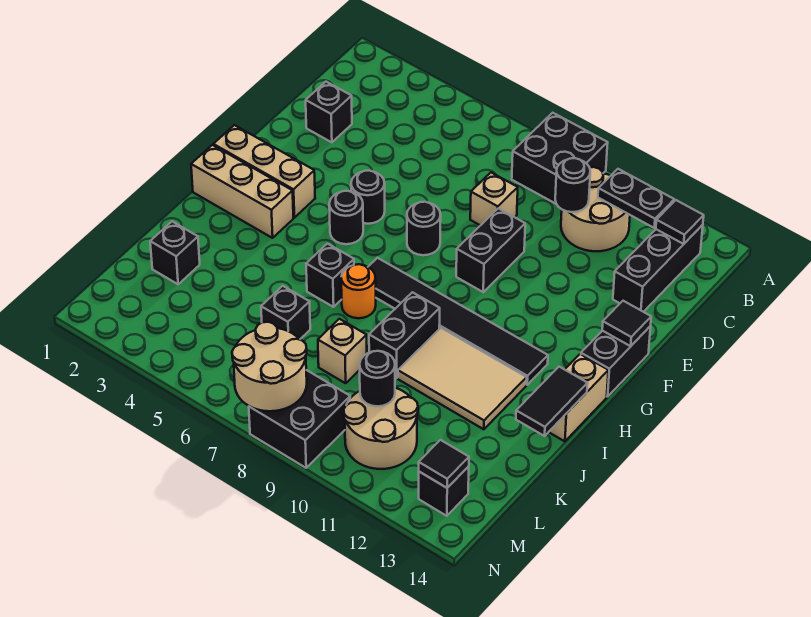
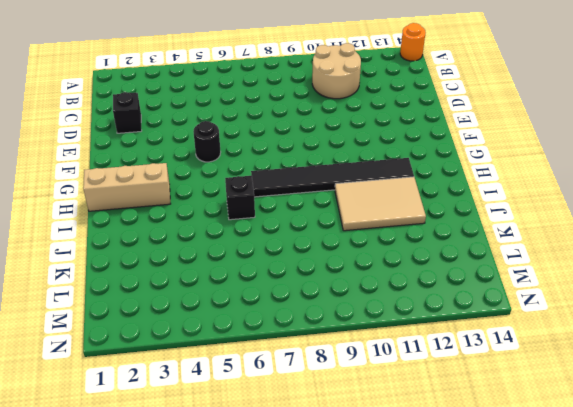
orange round brick A14 level 1 -> orange round brick I7 level 1
none -> black brick A8:B9 level 1
none -> black brick B13:D13 level 1
none -> tan brick D8 level 1
none -> black brick E9:F9 level 1

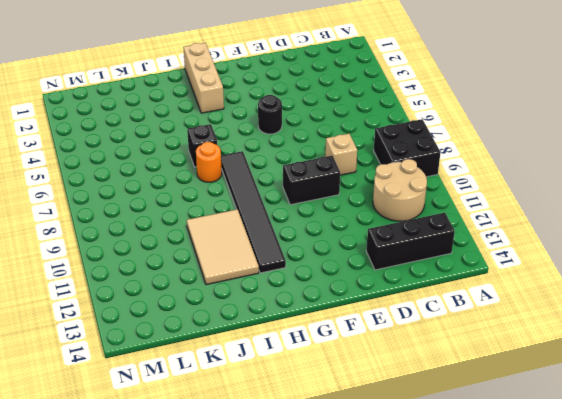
none -> black brick D2 level 1
none -> black round brick F7 level 1
none -> black brick F14:G14 level 1
none -> tan brick G1:G3 level 1

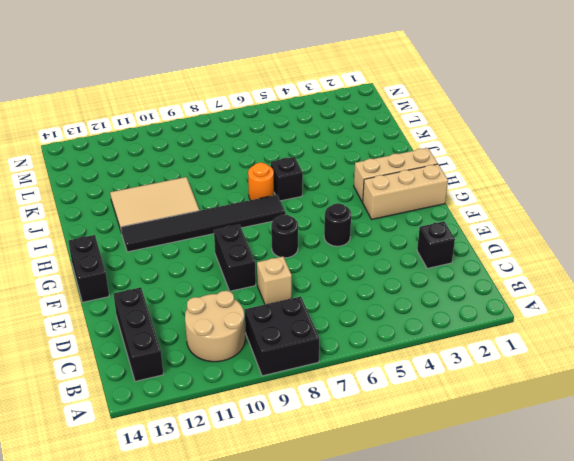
none -> black round brick G5 level 1
none -> tan brick H14:I14 level 1
none -> black brick I9:J9 level 1
none -> black brick K2 level 1

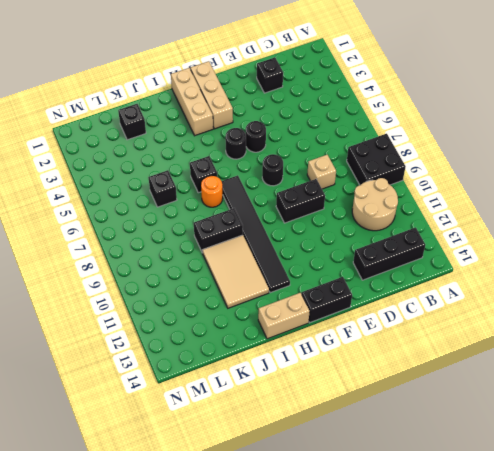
none -> tan brick K8 level 1
none -> tan round brick L10:M11 level 1
none -> black brick M8:N9 level 1
none -> black brick M13 level 1

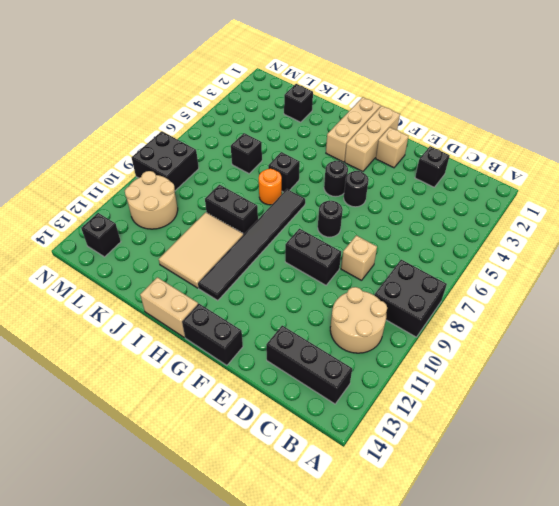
tan brick F2 level 1 -> tan brick K8 level 1
none -> black plate B11:B12 level 2
none -> black tile B13 level 2
none -> black round brick C10 level 2
none -> black tile F14 level 2

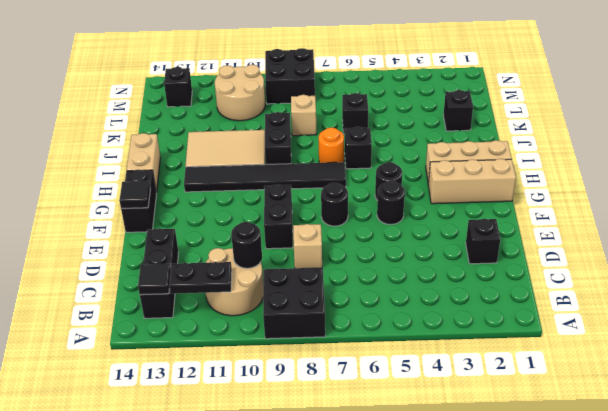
none -> black tile I14:J14 level 2
none -> black round brick L10 level 2
none -> tan round brick M7:N8 level 2
none -> black tile M13 level 2

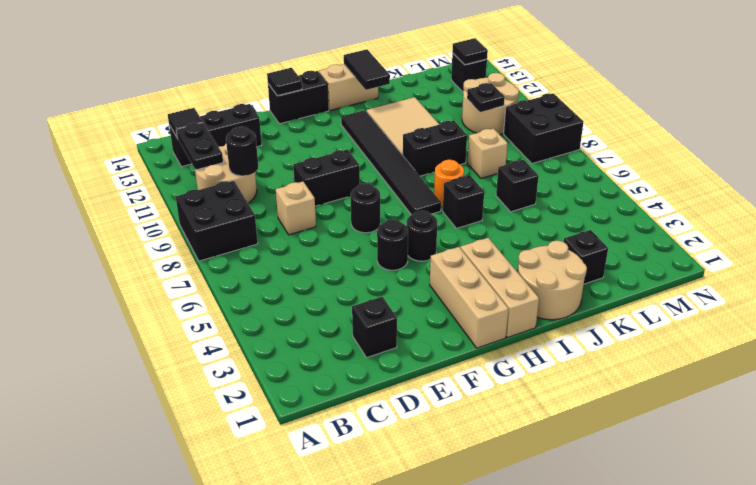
tan round brick I1:J2 level 1 -> tan round brick M7:N8 level 2
black tile I13:I14 level 2 -> black tile I14:J14 level 2
black plate L10 level 2 -> black round brick L10 level 2

